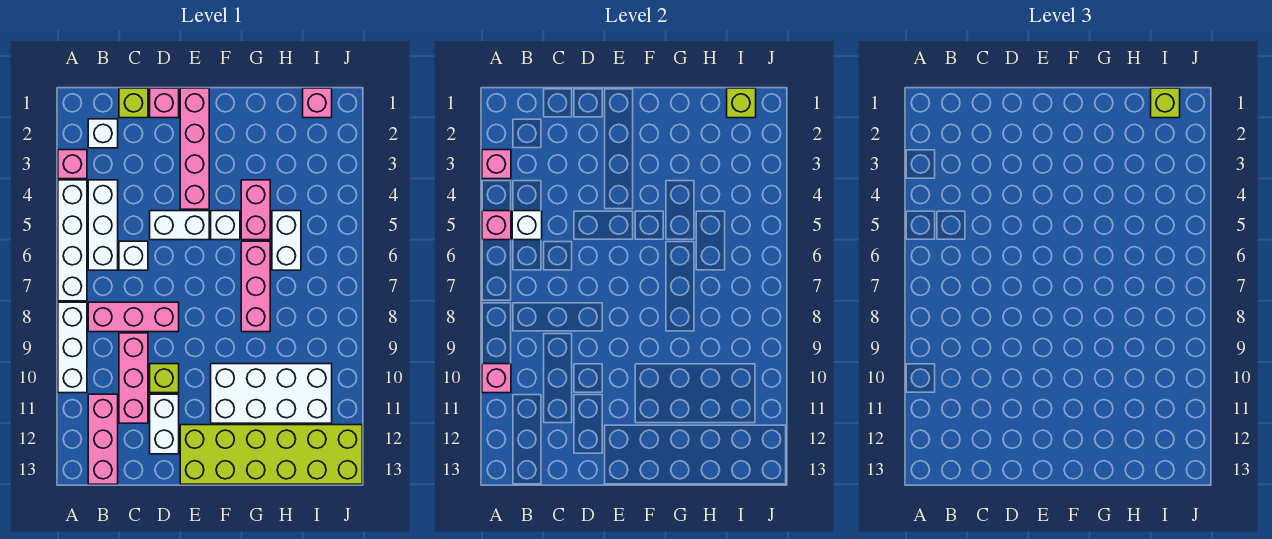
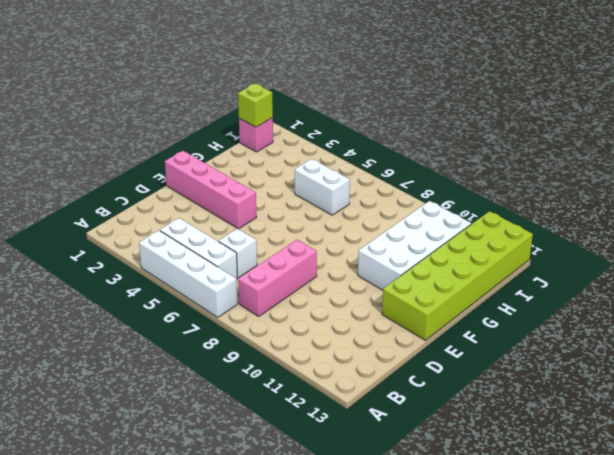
none -> pink brick A3 level 1
none -> white brick A8:A10 level 1
none -> white brick B2 level 1

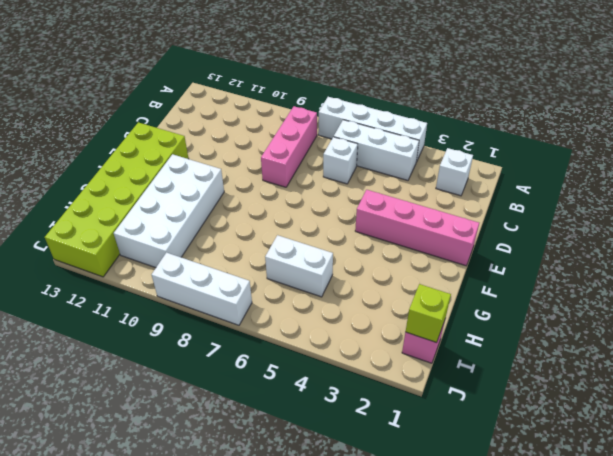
white brick J7:J9 level 1 -> white brick A8:A10 level 1
none -> pink brick A3 level 1
none -> pink brick B11:B13 level 1
none -> lime brick C1 level 1

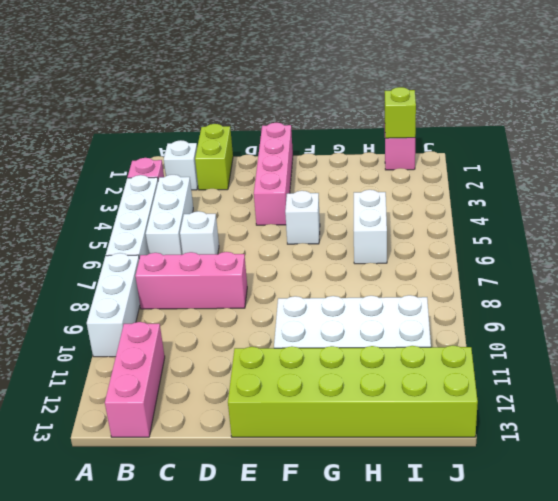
lime brick C1:C2 level 1 -> lime brick C1 level 1
none -> pink brick C9:C11 level 1
none -> pink brick D1 level 1
none -> white brick D5:E5 level 1

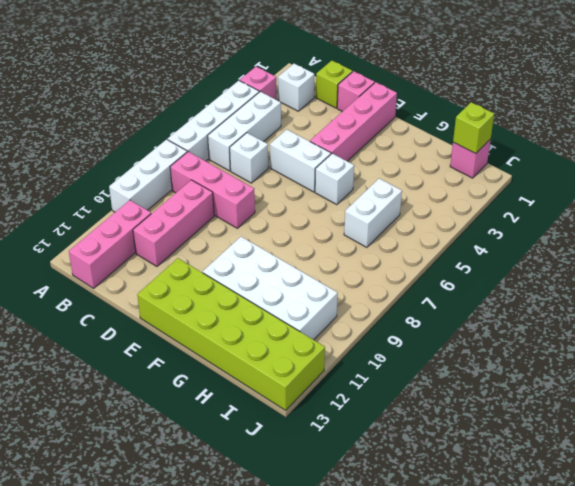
none -> lime brick D10 level 1
none -> white brick D11:D12 level 1
none -> pink brick G4:G5 level 1

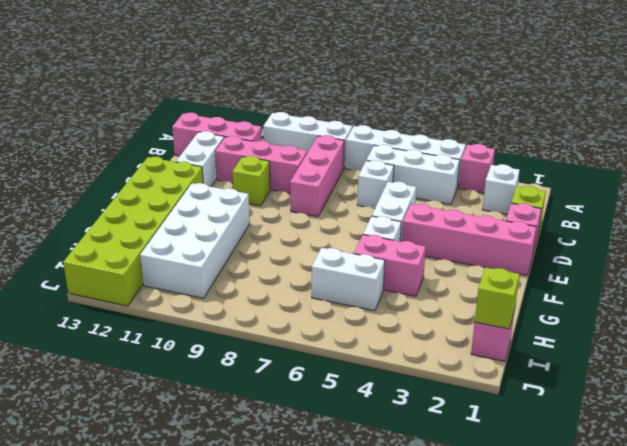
white brick C12:D12 level 1 -> white brick D11:D12 level 1
none -> pink brick G6:G8 level 1
none -> pink brick A3 level 2
none -> pink brick A5 level 2

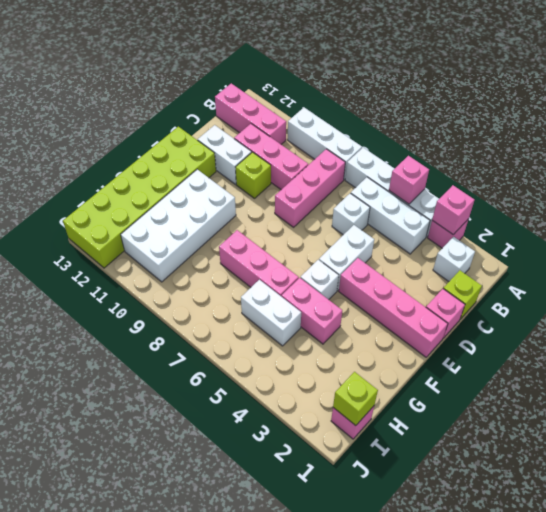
none -> pink brick A10 level 2
none -> white brick B5 level 2
none -> lime brick I1 level 3

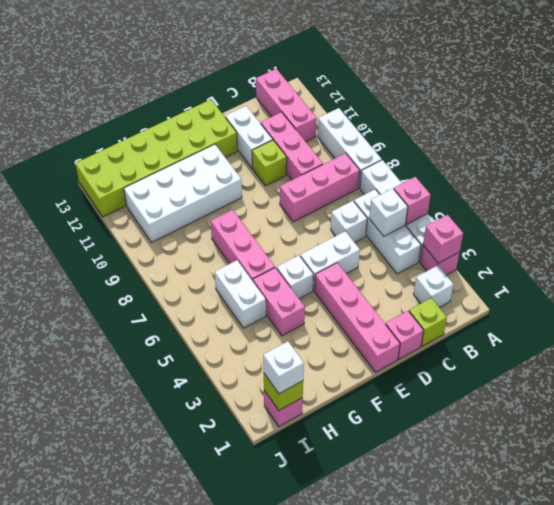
white brick I1 level 3 -> lime brick I1 level 3
none -> pink brick A10 level 2

